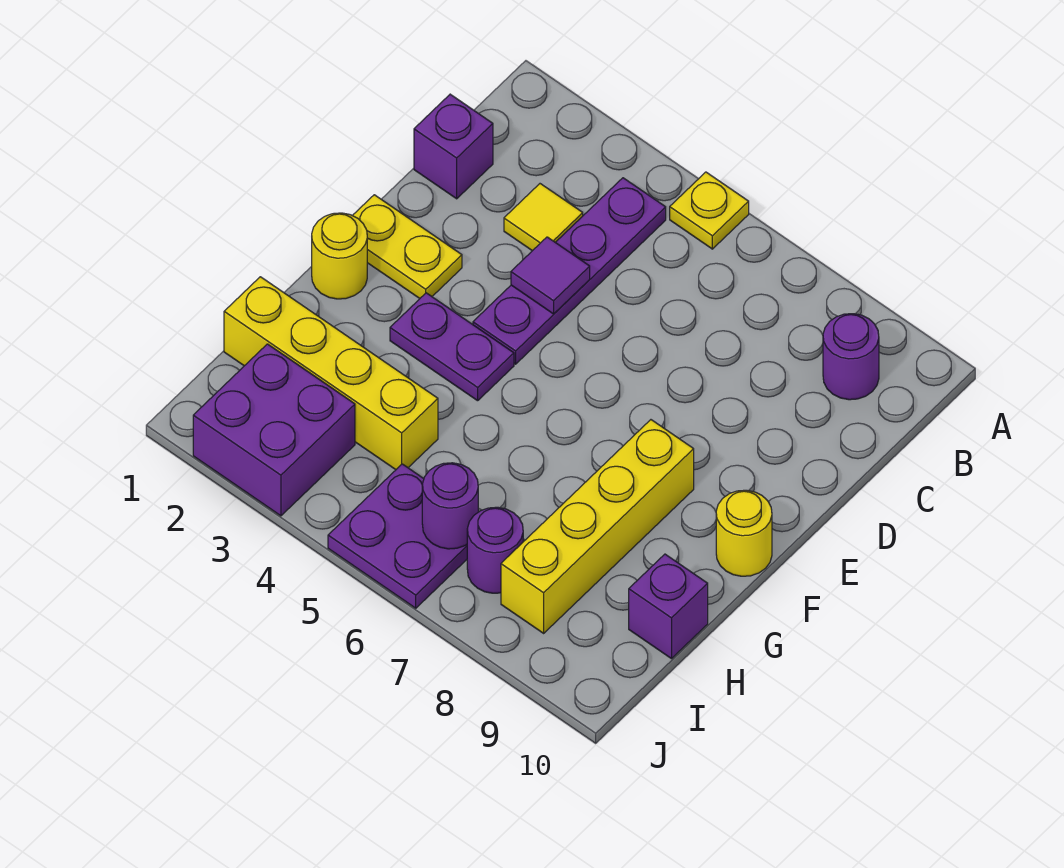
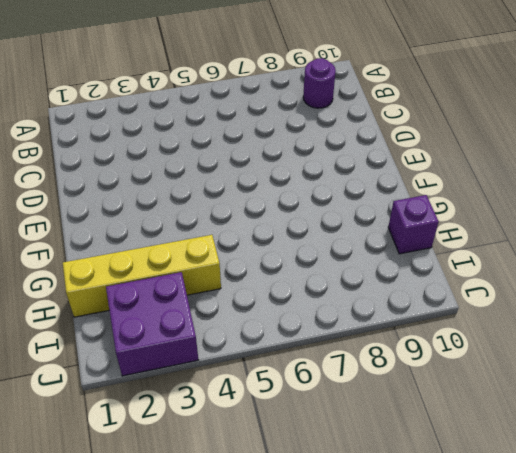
none -> yellow plate A5 level 1
none -> purple plate B4:E4 level 1
none -> purple brick C1 level 1

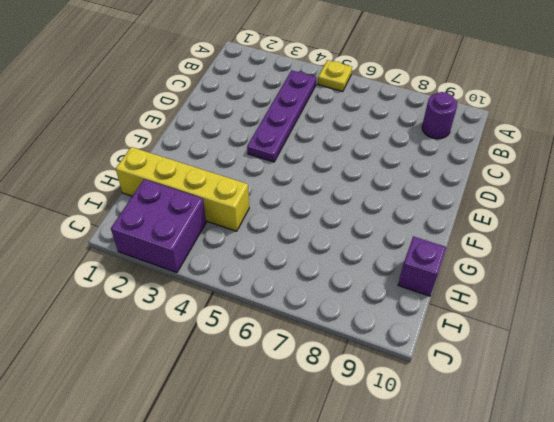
none -> purple brick C1 level 1
none -> yellow tile C3 level 1
none -> yellow plate E1:E2 level 1

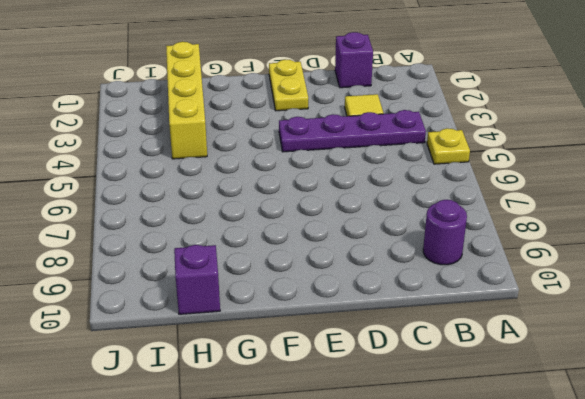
none -> yellow round brick F1 level 1
none -> purple plate F3:F4 level 1
none -> yellow brick F8:I8 level 1

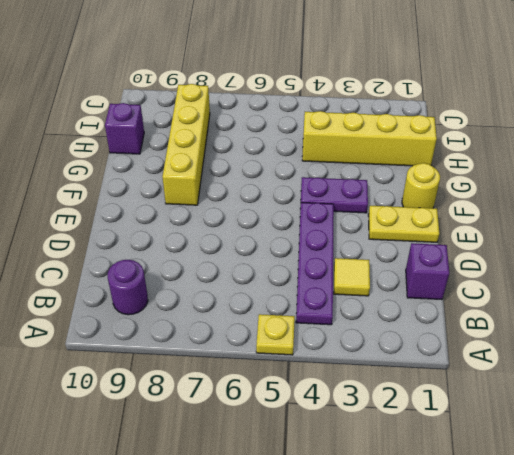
none -> yellow round brick F10 level 1
none -> purple brick I2:J3 level 1
none -> purple plate I5:J6 level 1

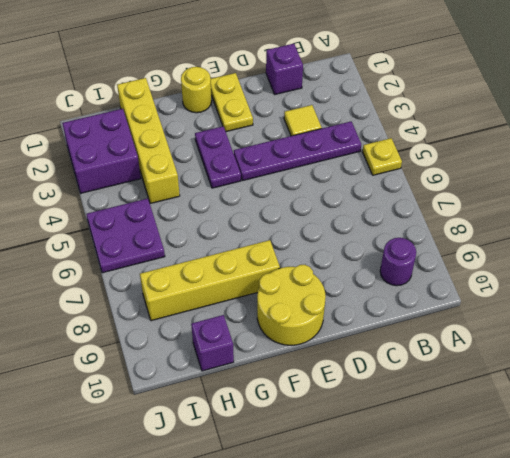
yellow round brick E9:F10 level 1 -> yellow round brick F10 level 1
none -> purple round brick I7 level 1
none -> purple tile D4 level 2
none -> purple round brick I6 level 2

